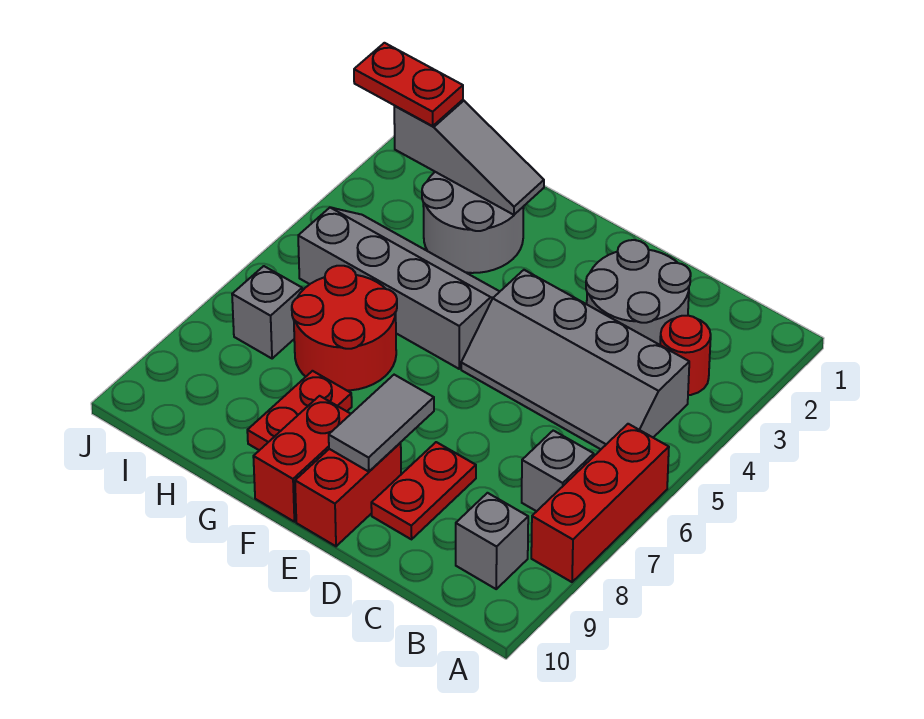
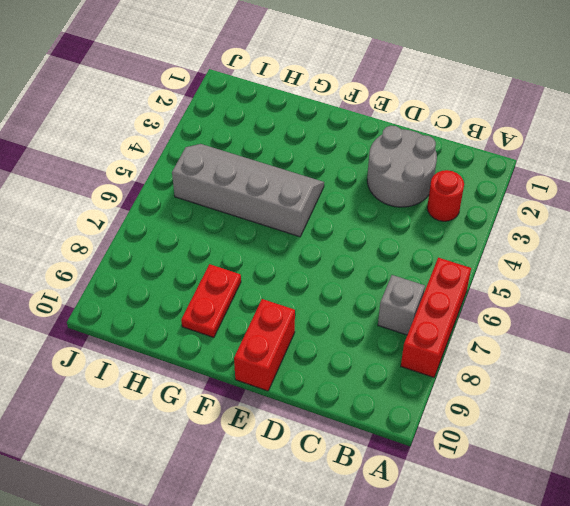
none -> grey slope B4:E5 level 1 top 4
none -> grey brick B9 level 1
none -> red plate D8:D9 level 1

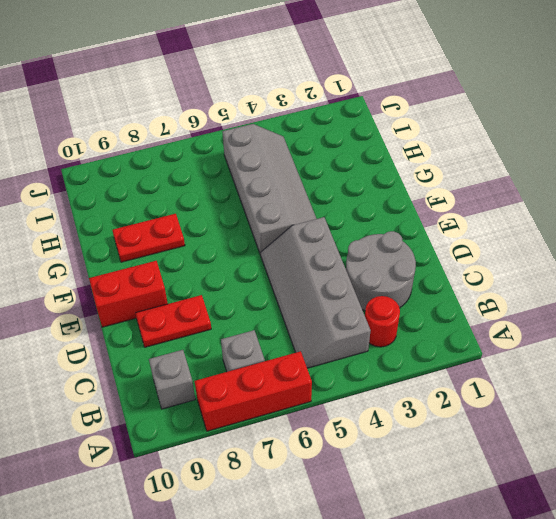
none -> red brick F9:F10 level 1
none -> grey round brick G2:H3 level 1
none -> red round brick G6:H7 level 1

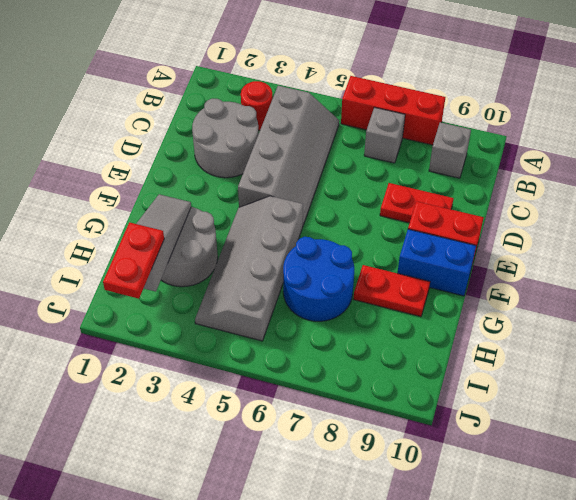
blue brick F9:F10 level 1 -> red brick F9:F10 level 1
blue round brick G6:H7 level 1 -> red round brick G6:H7 level 1
none -> grey brick I7 level 1
none -> grey tile E8:E9 level 2

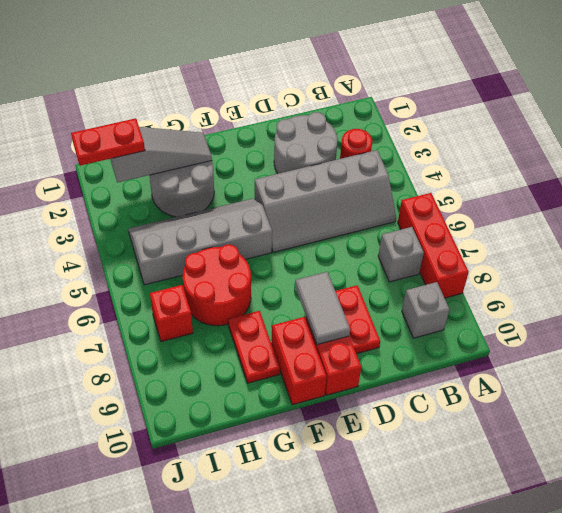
red brick I7 level 1 -> grey brick I7 level 1

